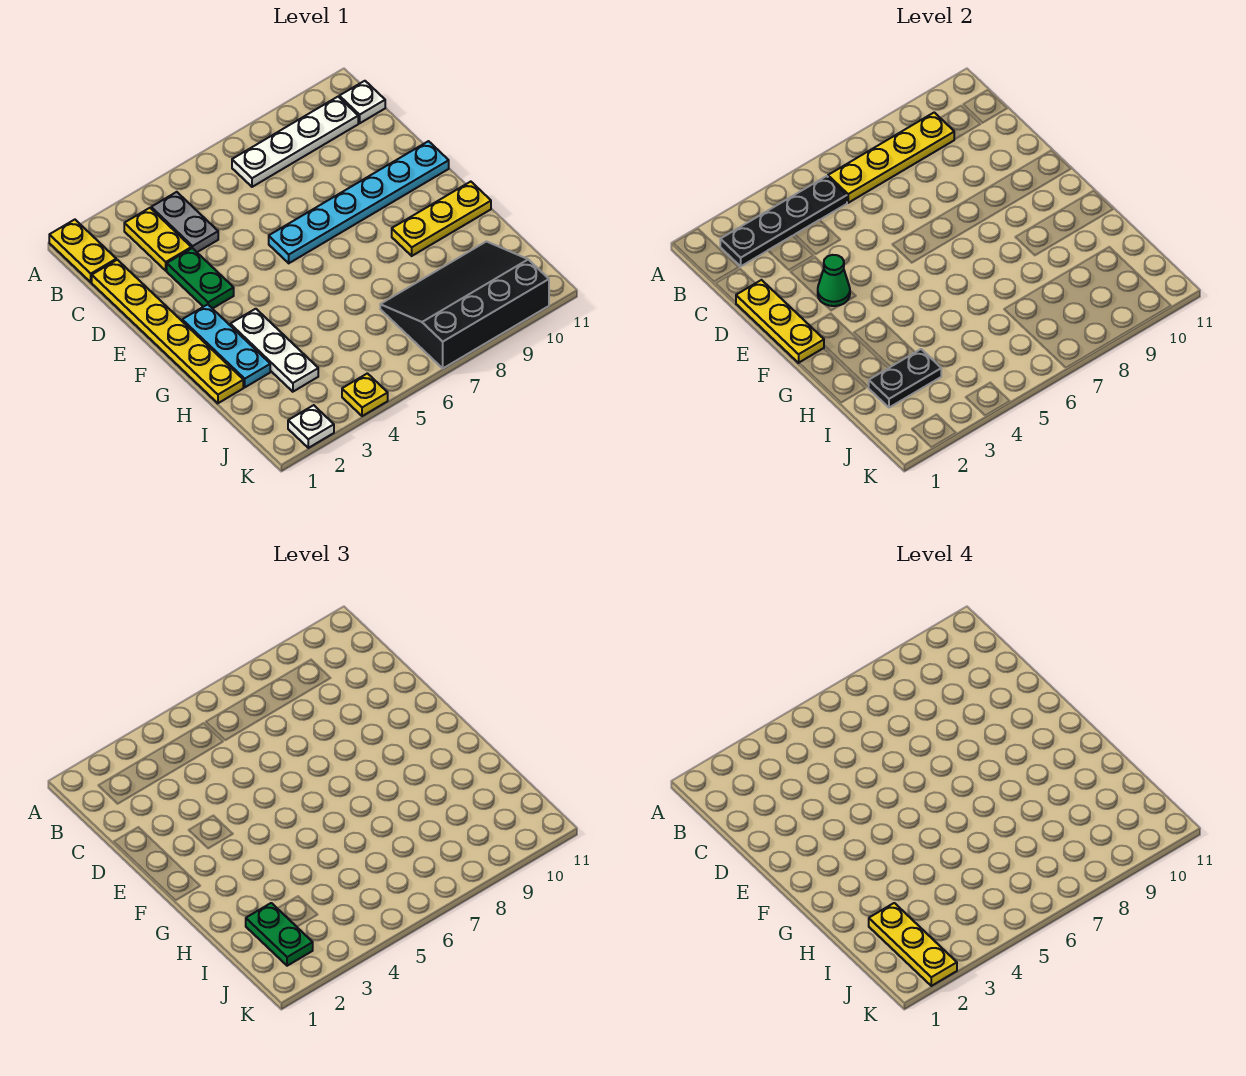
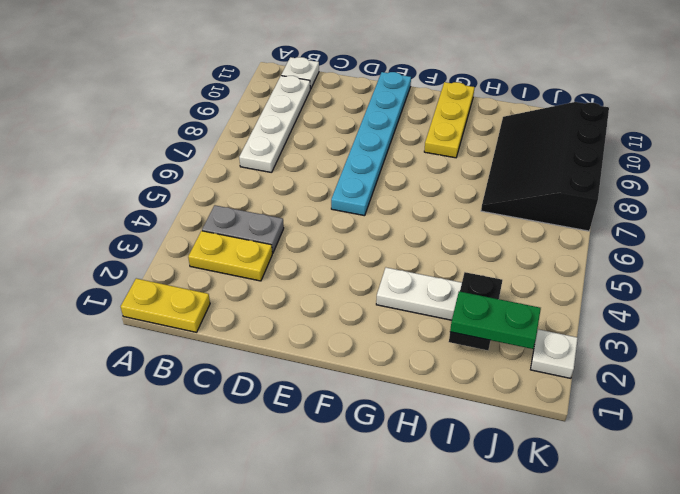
none -> yellow plate C1:H1 level 1
none -> green plate D3:E3 level 1
none -> cyan plate F2:H2 level 1

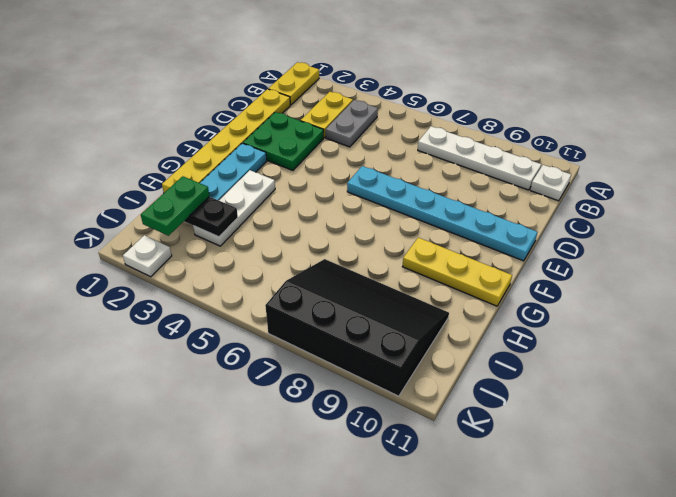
green plate D2:E3 level 1 -> green plate D3:E3 level 1
none -> yellow plate K4 level 1
none -> black plate B2:B5 level 2
none -> yellow plate B6:B9 level 2

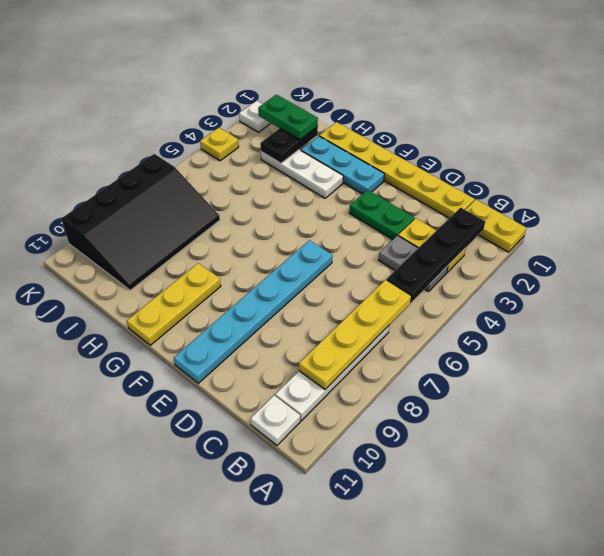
none -> yellow plate D1:F1 level 2
none -> green cone E3 level 2
none -> yellow plate I2:K2 level 4

